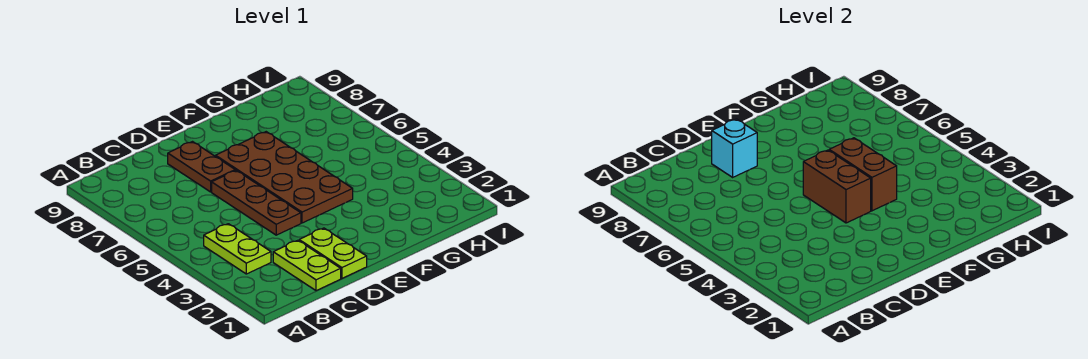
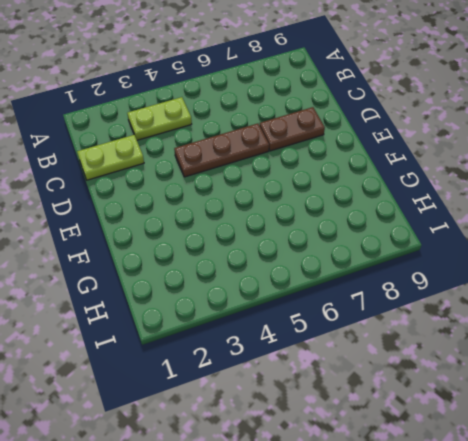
none -> lime plate D1:D2 level 1
none -> brown plate E4:F7 level 1

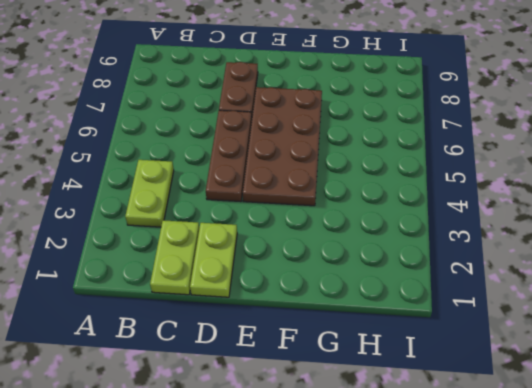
none -> cyan brick D8 level 2
none -> brown brick E4:E5 level 2

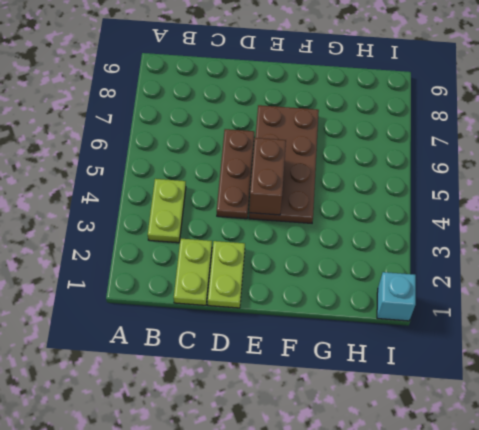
cyan brick I1 level 1 -> cyan brick D8 level 2
none -> brown plate D7:D8 level 1
none -> brown brick F4:F5 level 2

